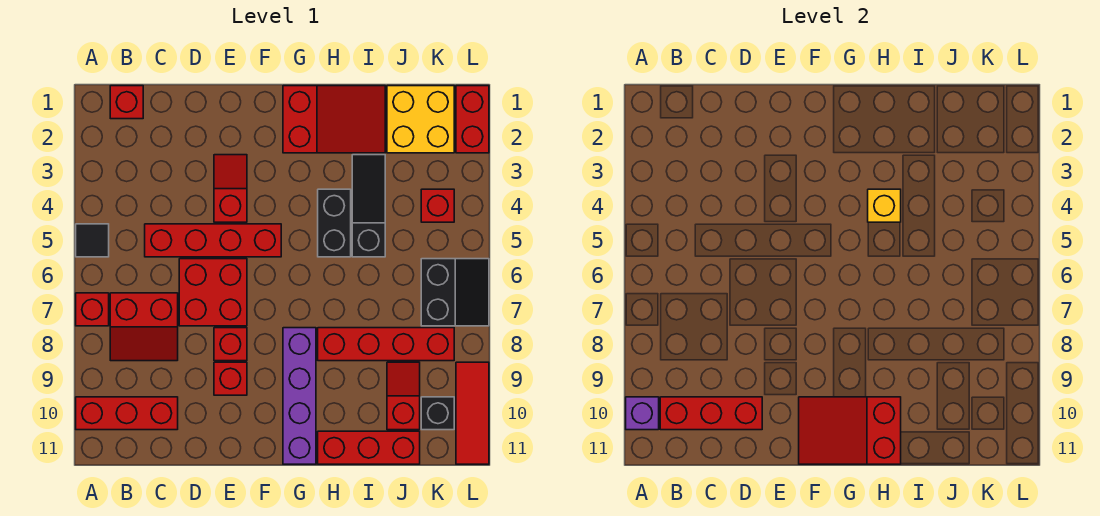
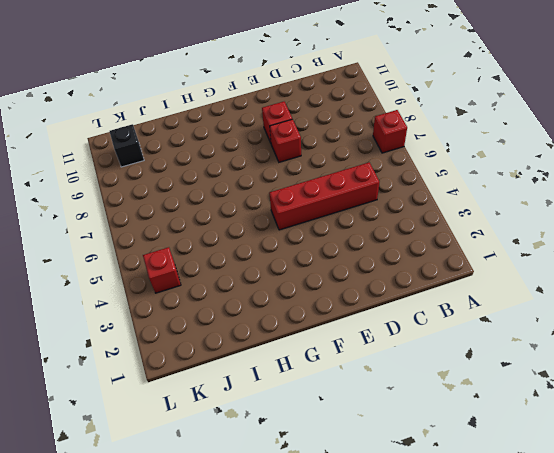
none -> black tile A5 level 1
none -> red brick A10:C10 level 1
none -> red brick B1 level 1

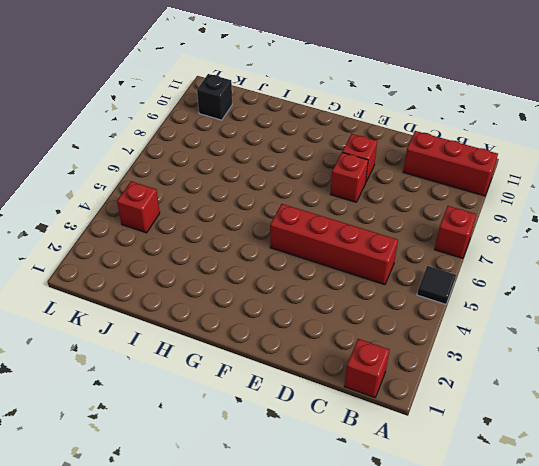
none -> red slope B7:C8 level 1 top 7
none -> red brick D6:E7 level 1
none -> red slope E3:E4 level 1 top 4

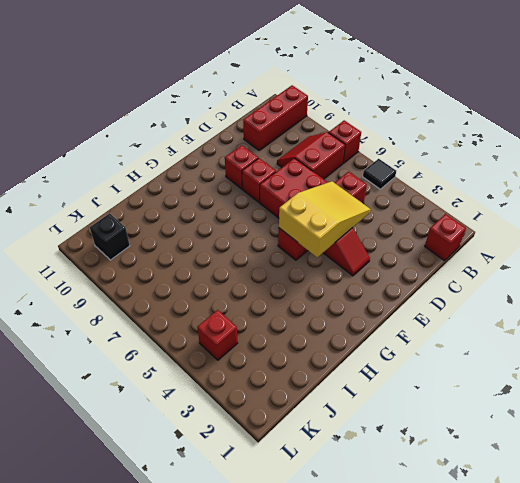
yellow slope D4:F5 level 2 top F -> none
none -> red slope G1:I2 level 1 top G
none -> purple brick G8:G11 level 1
none -> black brick H4:H5 level 1

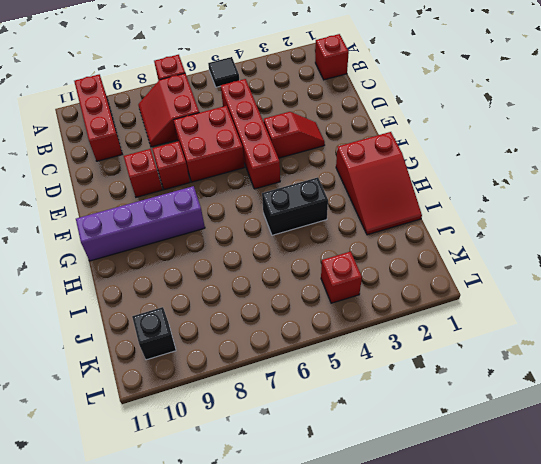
none -> red brick H8:K8 level 1
none -> red brick H11:J11 level 1
none -> black slope I3:I5 level 1 top 5

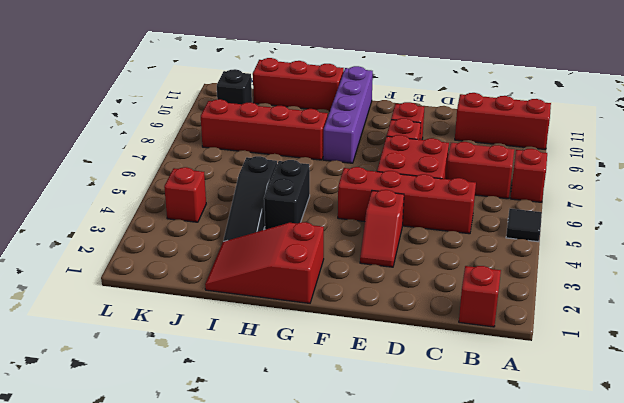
none -> yellow brick J1:K2 level 1
none -> red slope J9:J10 level 1 top 10
none -> black slope K6:L7 level 1 top K

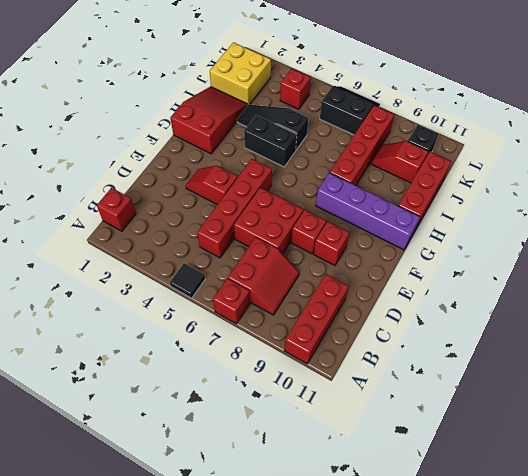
none -> red brick L1:L2 level 1
none -> red tile L9:L11 level 1
none -> purple brick A10 level 2

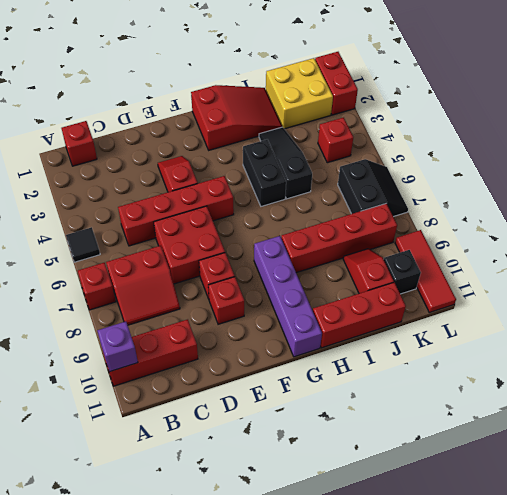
none -> red brick B10:D10 level 2
none -> red slope F10:H11 level 2 top H
none -> yellow brick H4 level 2

